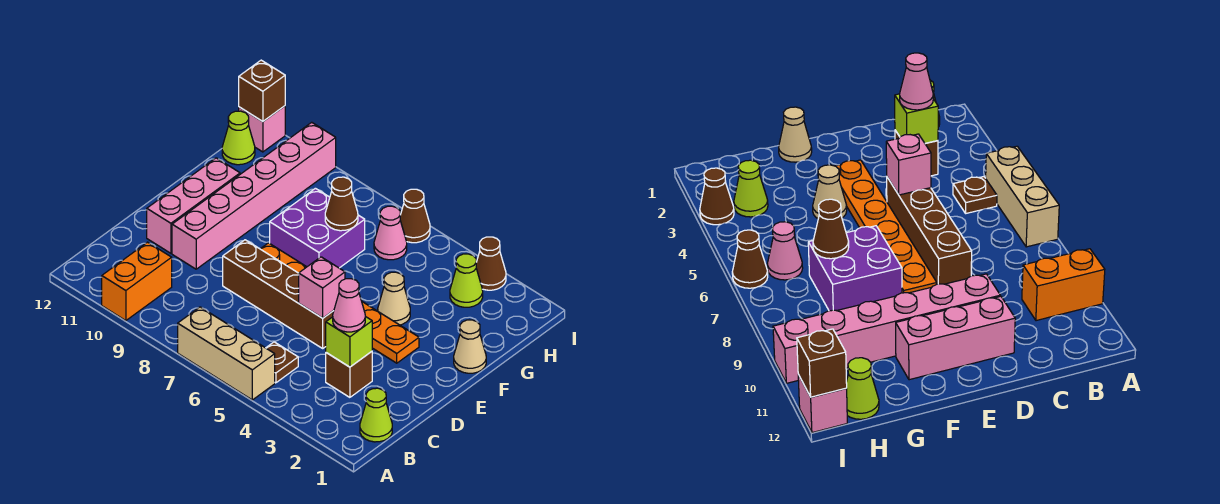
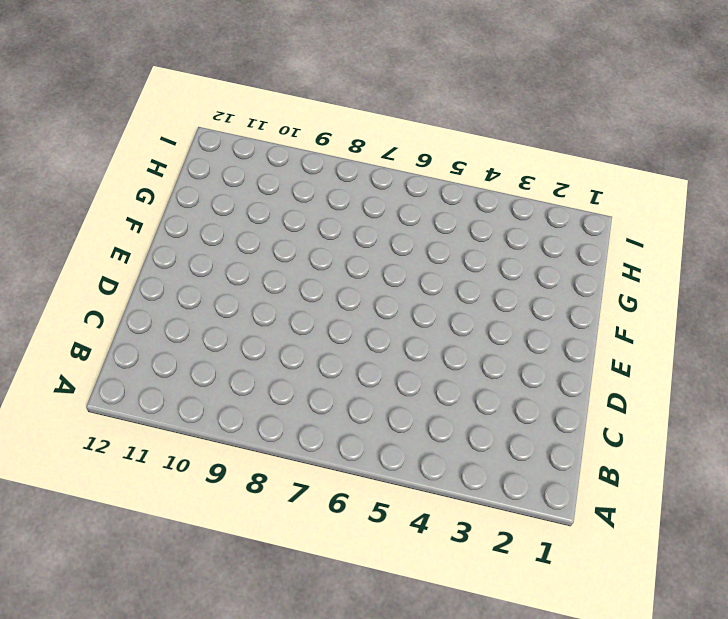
none -> tan brick A5:A7 level 1
none -> orange brick A10:B10 level 1
none -> lime cone B1 level 1

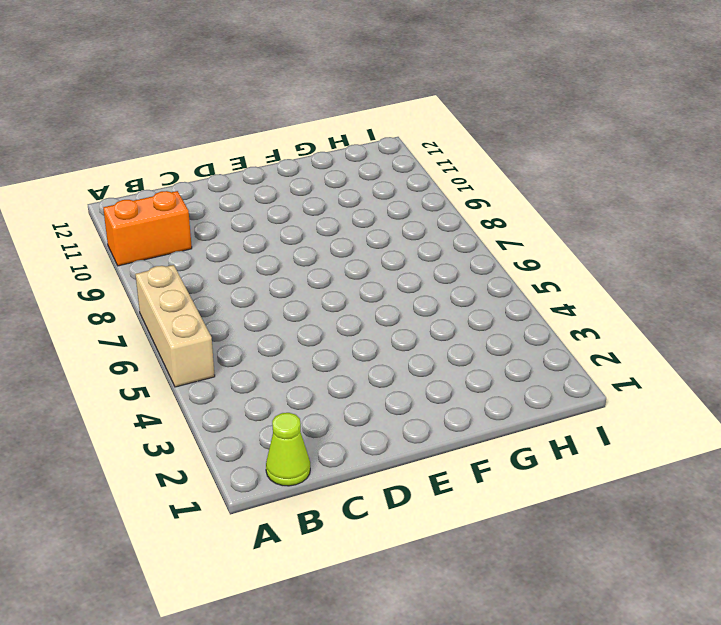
none -> brown plate B5 level 1
none -> brown brick C3 level 1
none -> brown brick D5:D8 level 1

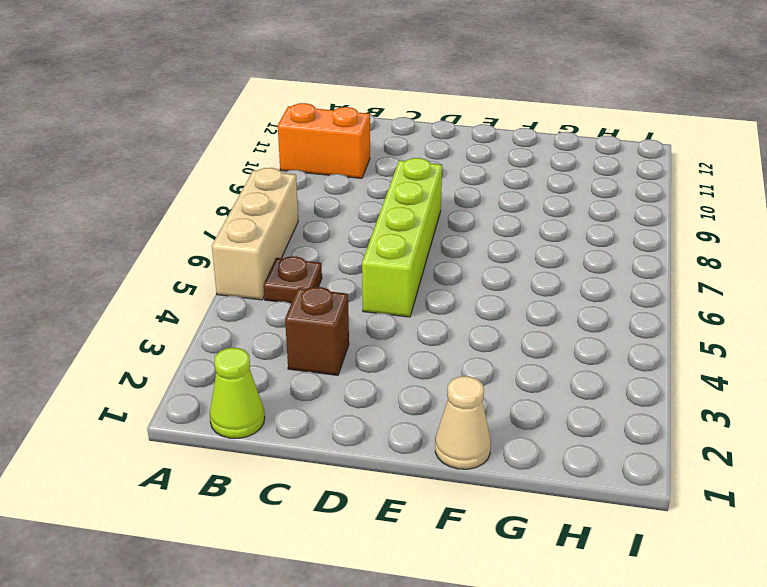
lime brick D5:D8 level 1 -> brown brick D5:D8 level 1
none -> pink brick D10:I10 level 1
none -> pink brick D11:F11 level 1
none -> orange plate E3:E8 level 1

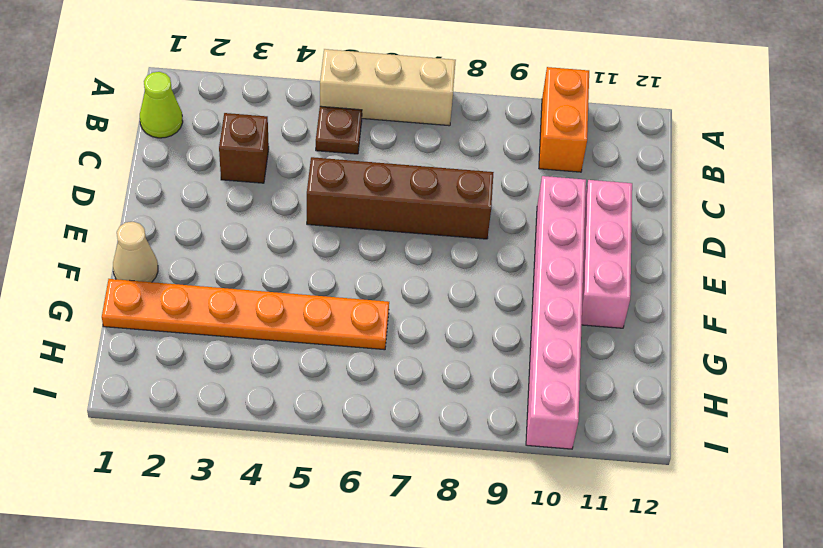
orange plate G1:G6 level 1 -> orange plate E3:E8 level 1
none -> tan cone F4 level 1
none -> purple brick F7:G8 level 1
none -> lime cone H3 level 1

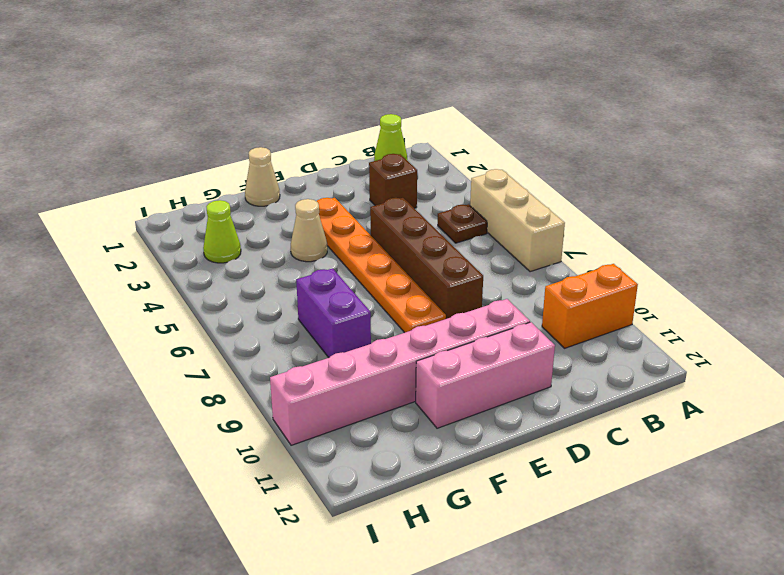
purple brick G7:G8 level 1 -> purple brick F7:G8 level 1
none -> pink cone H6 level 1
none -> lime cone H12 level 1
none -> brown cone I3 level 1

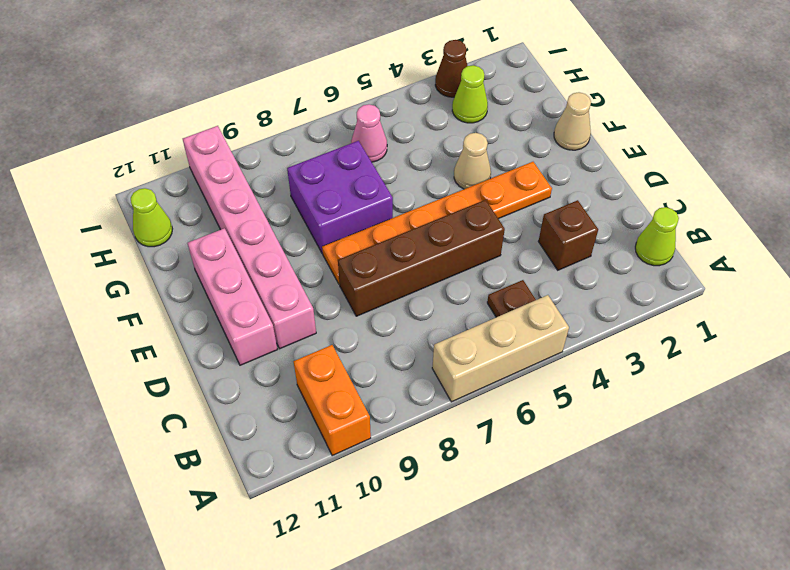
none -> brown cone I6 level 1
none -> pink brick I12 level 1
none -> lime brick C3 level 2

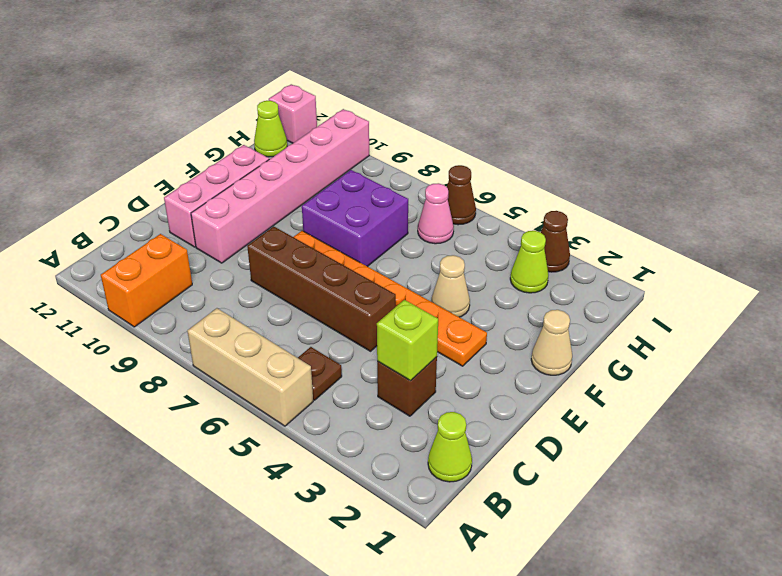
none -> pink brick D5 level 2
none -> brown cone G7 level 2
none -> brown brick I12 level 2

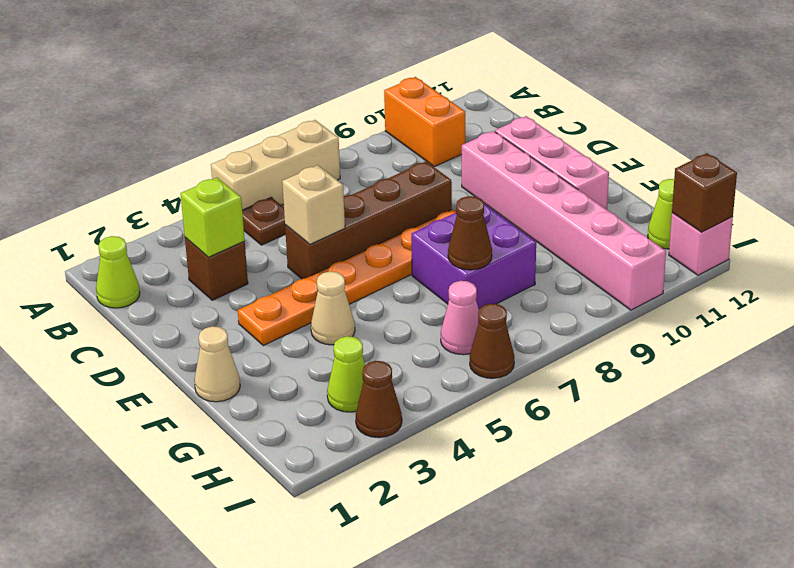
tan brick D5 level 2 -> pink brick D5 level 2
none -> pink cone C3 level 3

